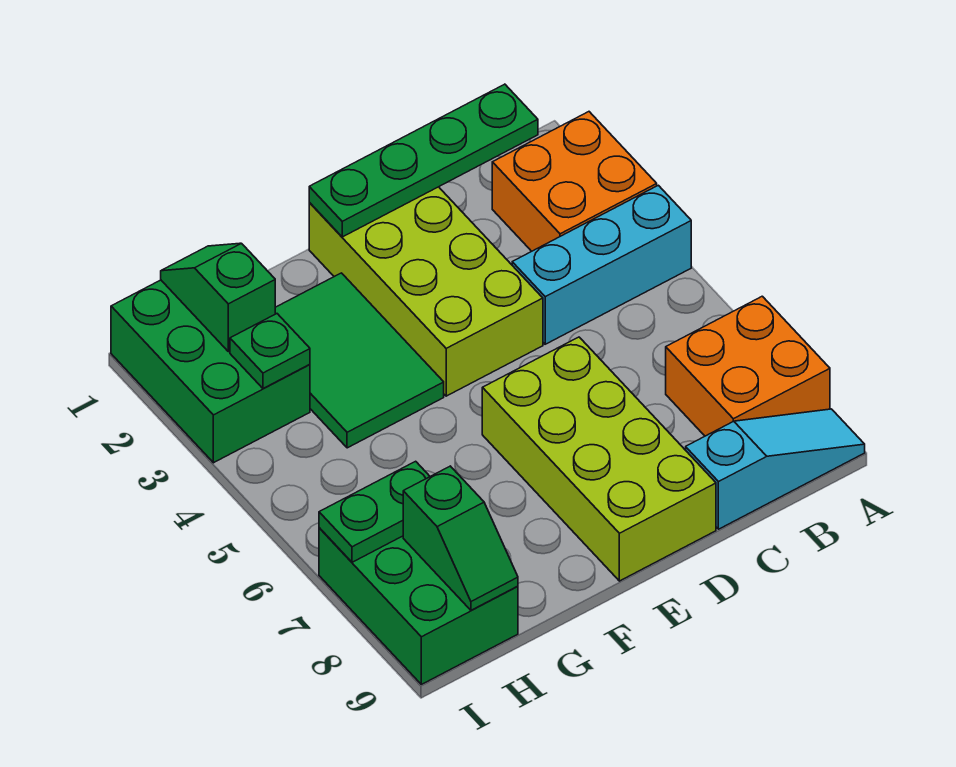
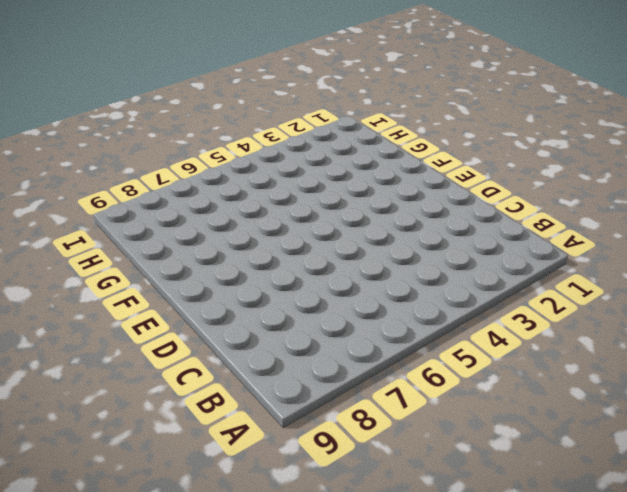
none -> orange brick A2:B3 level 1
none -> cyan brick A4:C4 level 1
none -> orange brick A7:B8 level 1

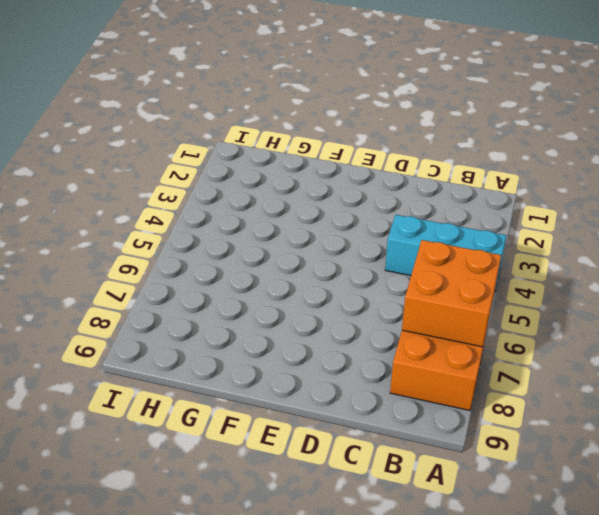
orange brick A6:B7 level 2 -> orange brick A2:B3 level 1
none -> cyan slope A9:C9 level 1 top C
none -> lime brick D1:E4 level 1
none -> lime brick D6:E9 level 1

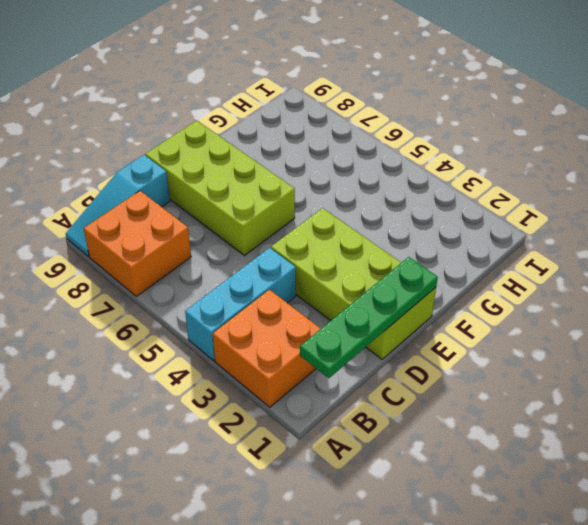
none -> green tile F2:G4 level 1
none -> green brick H1:I3 level 1
none -> green brick H7:I9 level 1

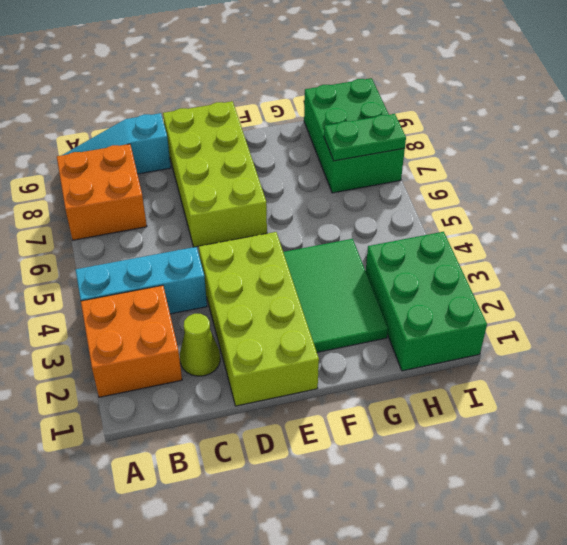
lime cone C2 level 1 -> none
none -> green plate B1:E1 level 2
none -> green slope H1:H2 level 2 top 2
none -> green plate H3 level 2

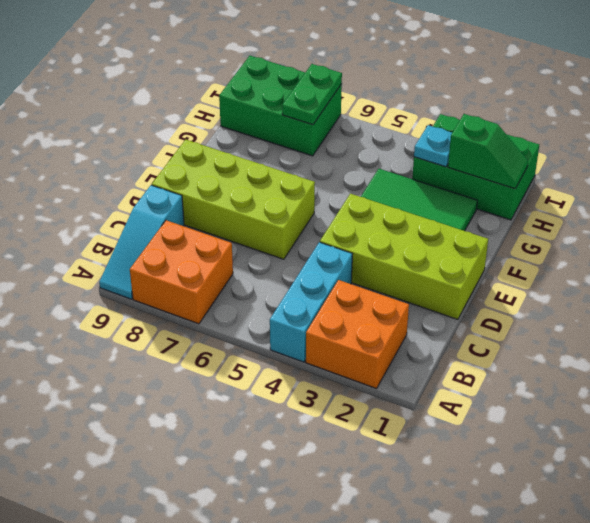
cyan plate H3 level 2 -> green plate H3 level 2
none -> green plate B1:E1 level 2
none -> green slope H8:H9 level 2 top 8

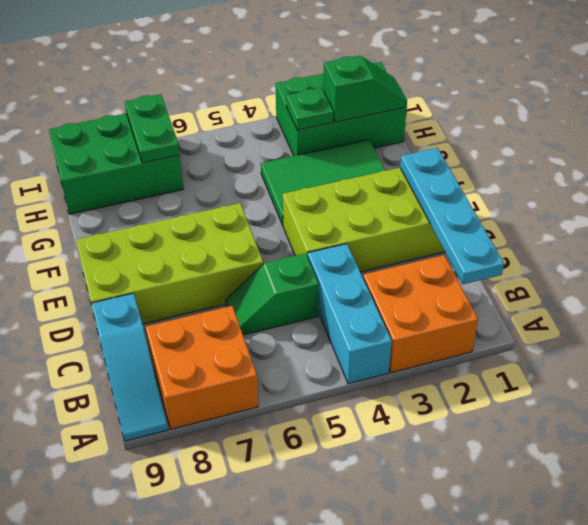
cyan plate B1:E1 level 2 -> green plate B1:E1 level 2
green slope C5:C6 level 1 top 5 -> green slope H8:H9 level 2 top 8

